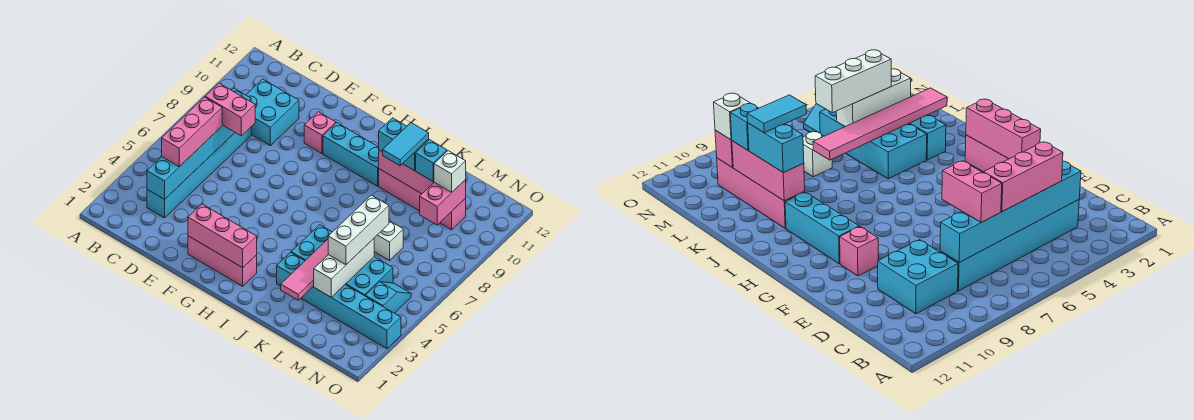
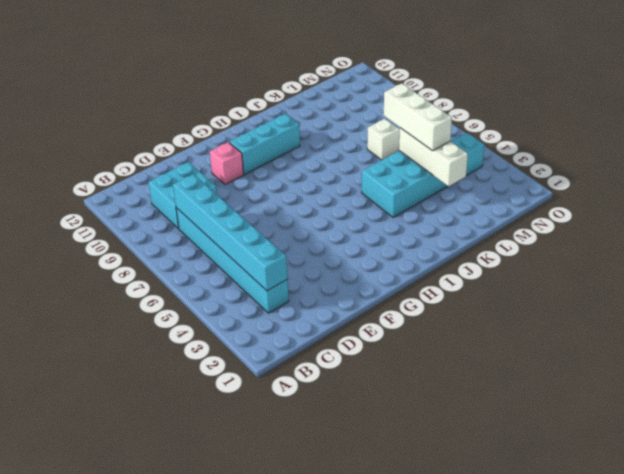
none -> pink brick F2:H2 level 1
none -> cyan brick J3:O3 level 1
none -> pink brick J10:M10 level 1

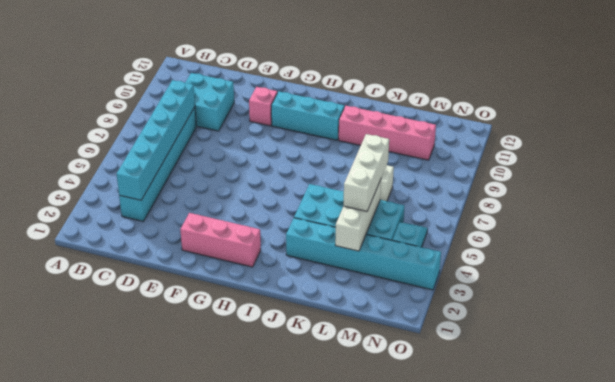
none -> pink brick F2:H2 level 2
none -> pink brick J10:L10 level 2
none -> pink tile K2:K7 level 2

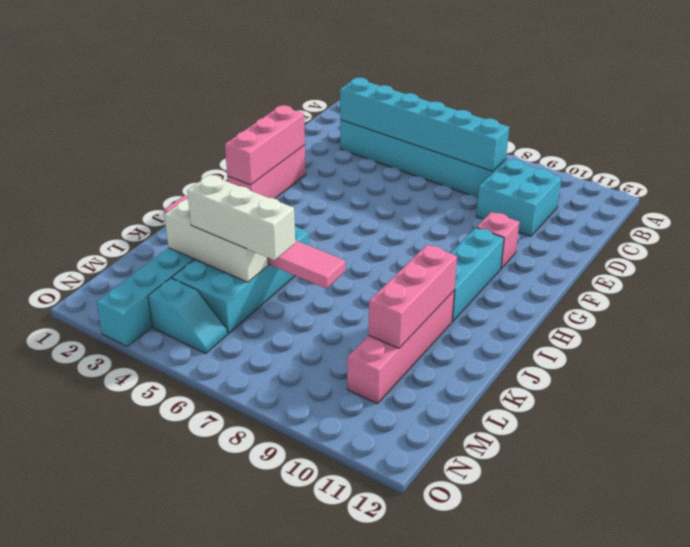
none -> white brick L7 level 1
none -> pink brick M9:M10 level 2
none -> pink brick C4:C6 level 3

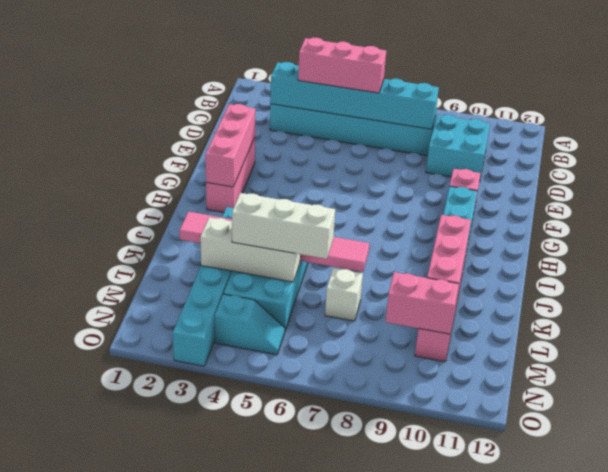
none -> pink brick C7:D7 level 3
none -> cyan brick J10:K10 level 3
none -> cyan brick L10 level 3

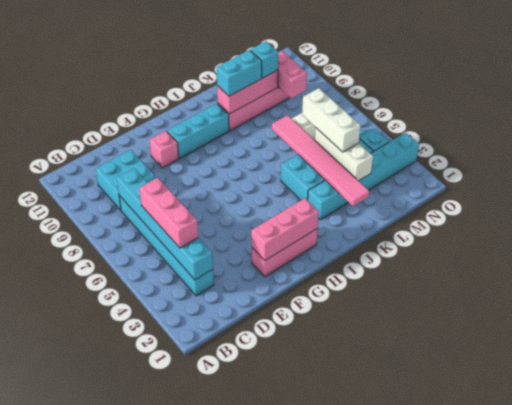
none -> pink brick C7:D7 level 3
none -> white brick M10 level 3
none -> cyan tile K9:K10 level 4

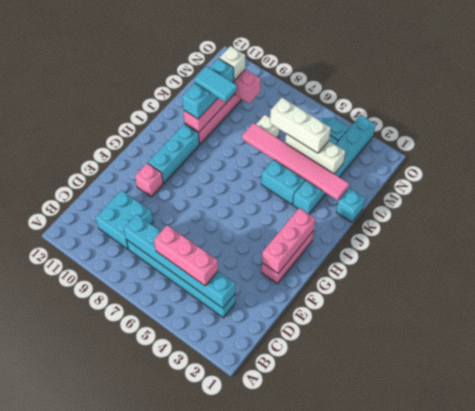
cyan brick K1 level 1 -> none
none -> pink brick C7:D7 level 3

